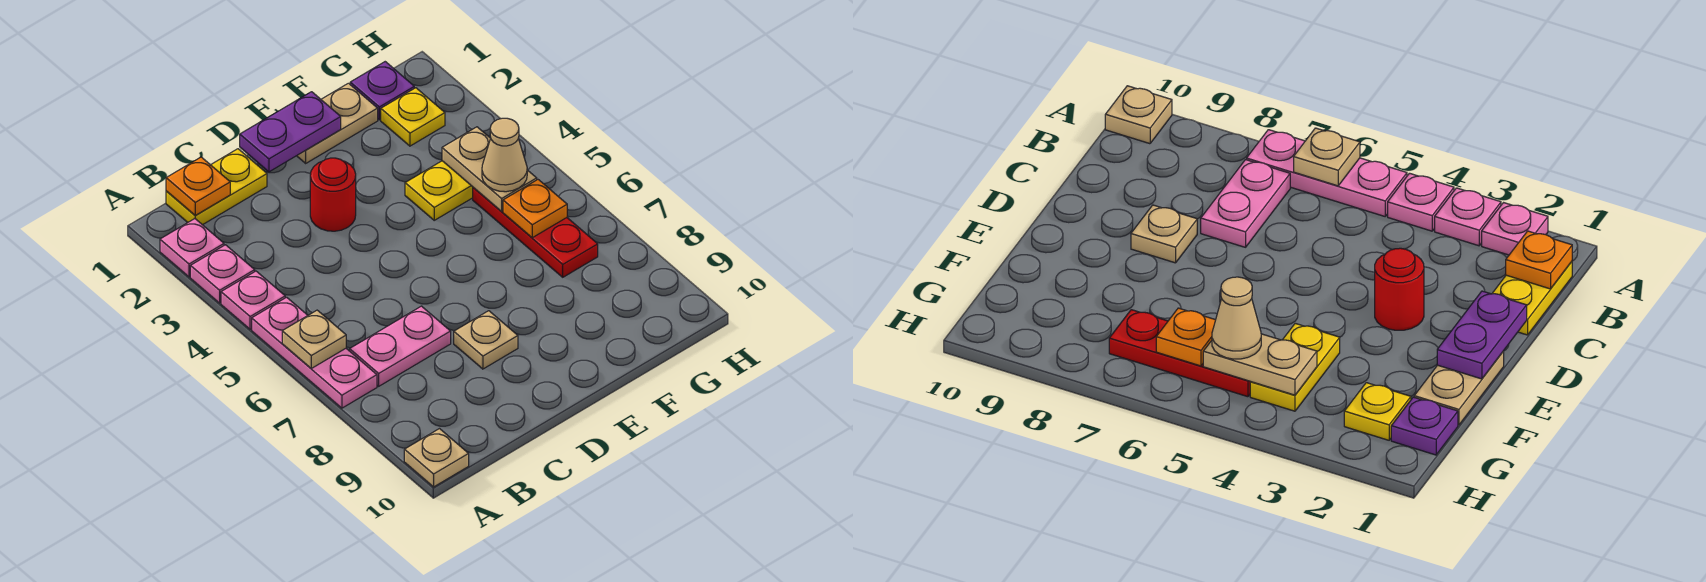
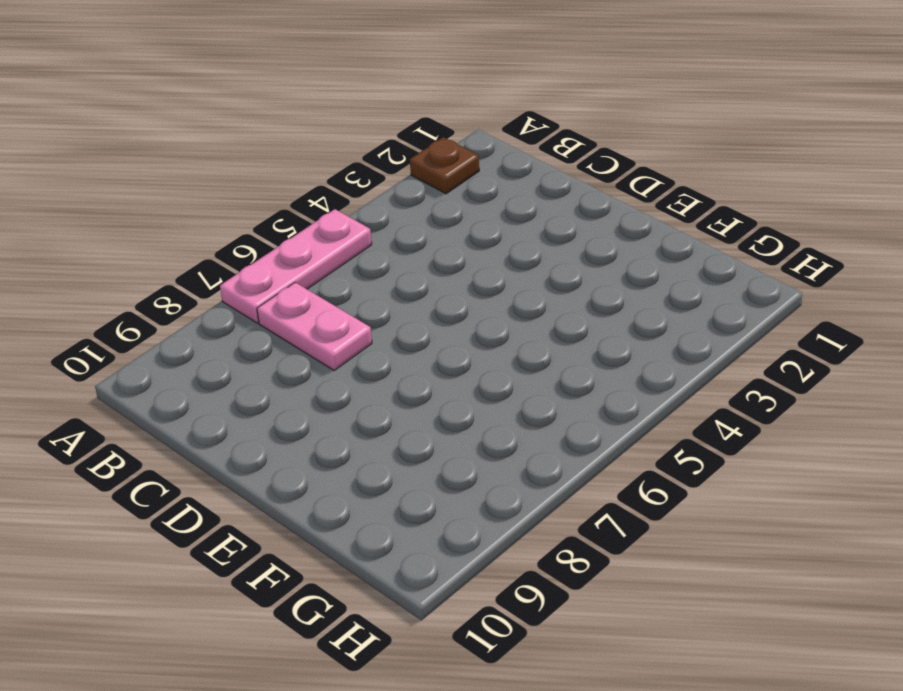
brown plate A2 level 1 -> pink plate A2 level 1
none -> pink plate A3 level 1
none -> pink plate A4 level 1
none -> tan plate A10 level 1

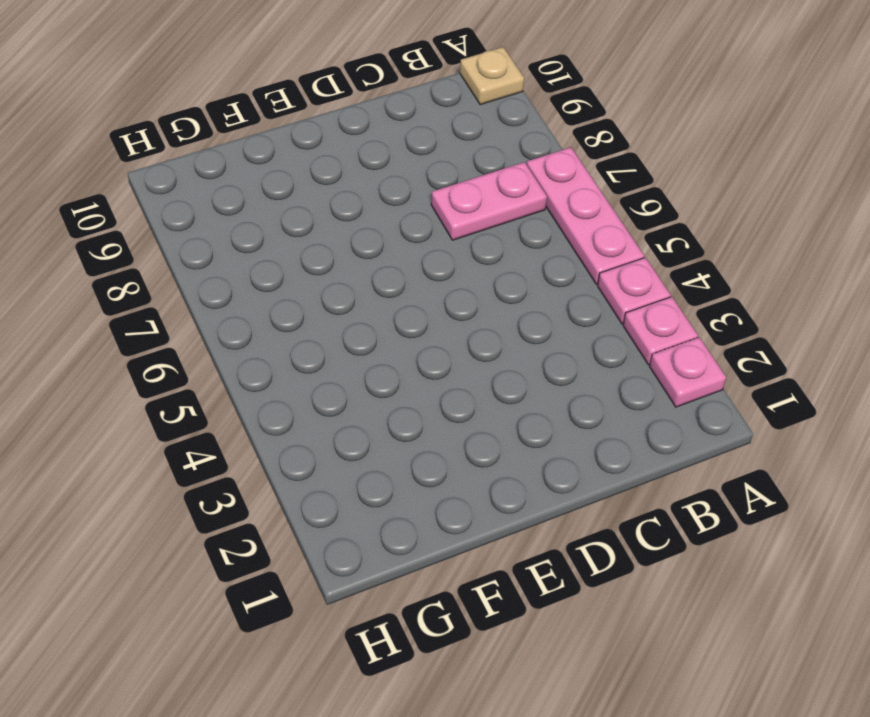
none -> yellow plate B1:C1 level 1
none -> red round brick D3 level 1
none -> tan plate D8 level 1

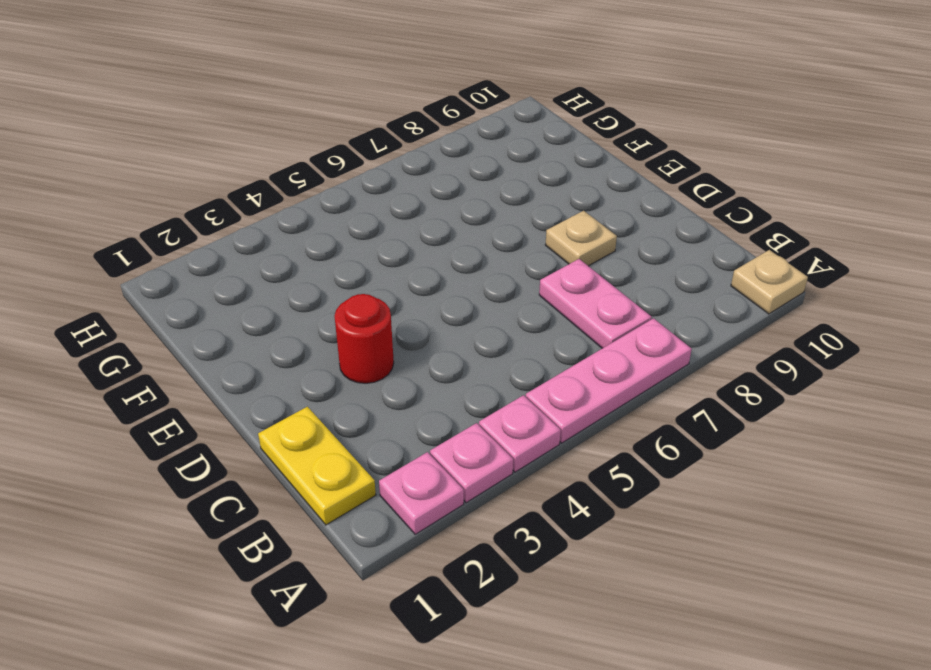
none -> tan plate E1:F1 level 1
none -> yellow plate F4:G4 level 1
none -> purple plate G1 level 1

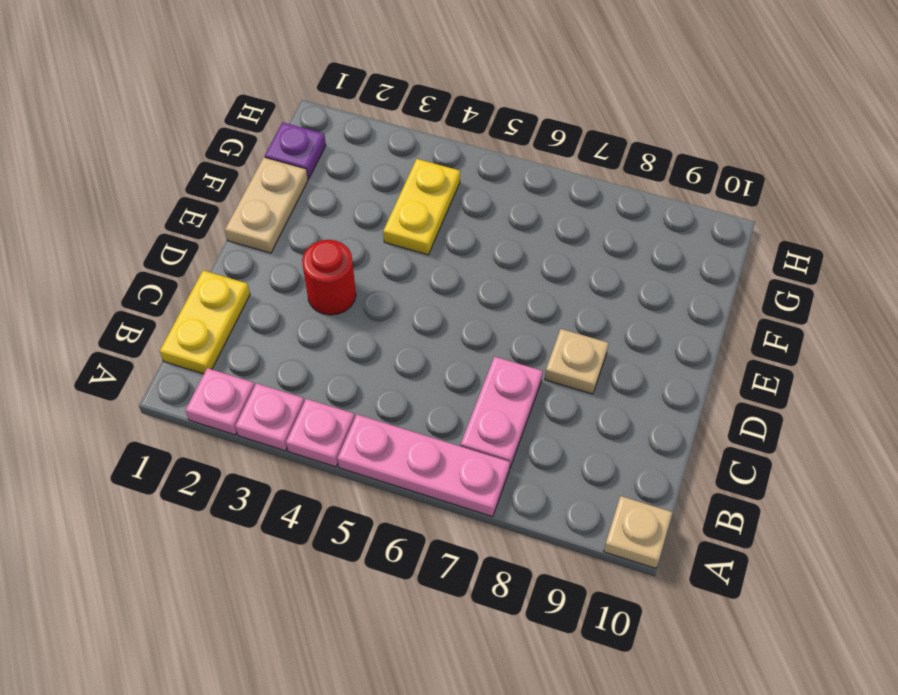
none -> yellow plate G2 level 1
none -> red plate G5:G7 level 1
none -> tan plate A6 level 2

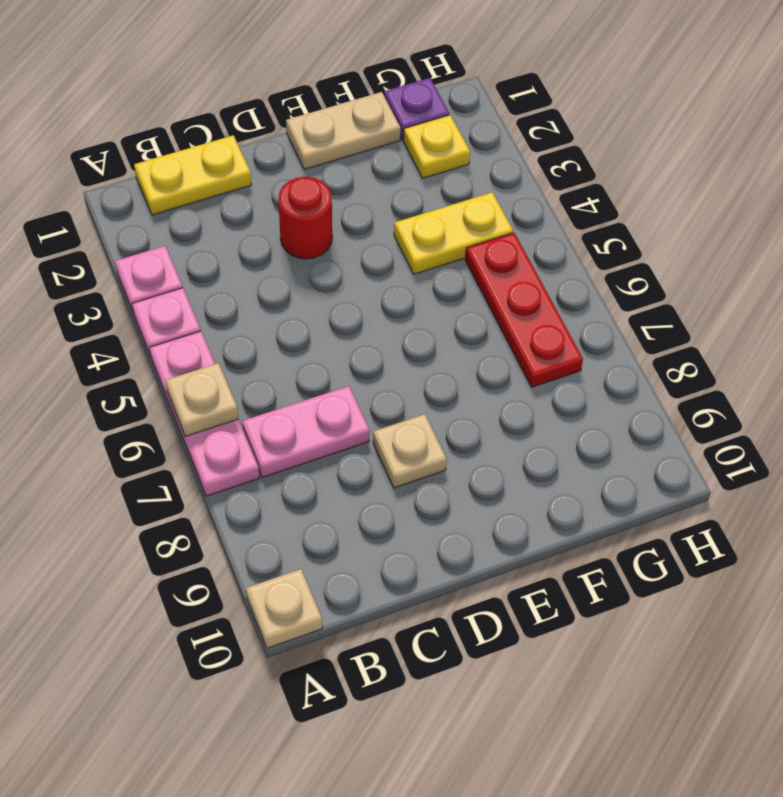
none -> pink plate A2 level 1
none -> orange plate B1 level 2
none -> purple plate D1:E1 level 2

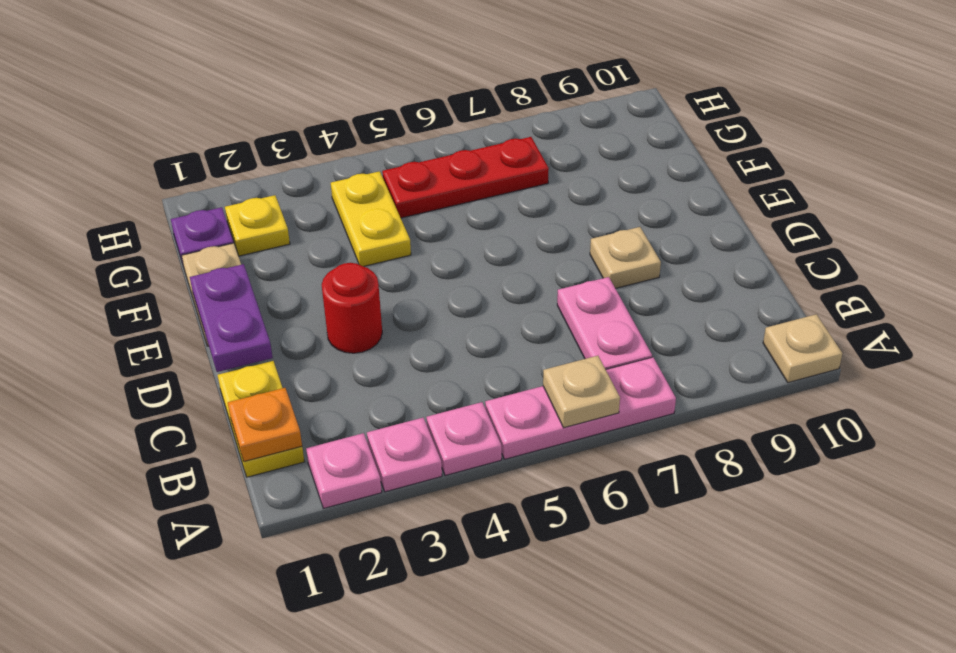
none -> tan plate G4:G5 level 2
none -> orange plate G6 level 2
none -> tan cone G5 level 3

